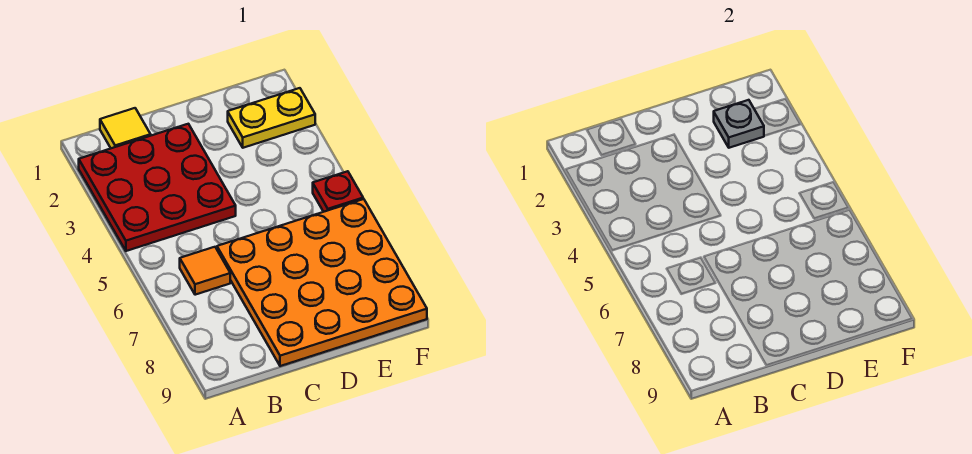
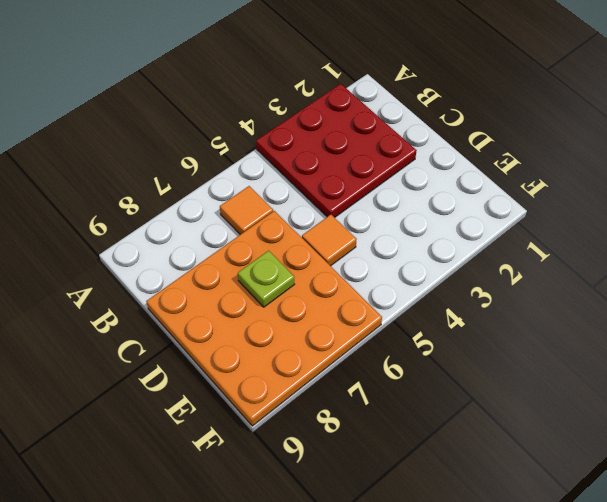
orange tile D5 level 1 -> none
lime plate D7 level 2 -> none
none -> yellow tile B1 level 1
none -> yellow plate E2:F2 level 1

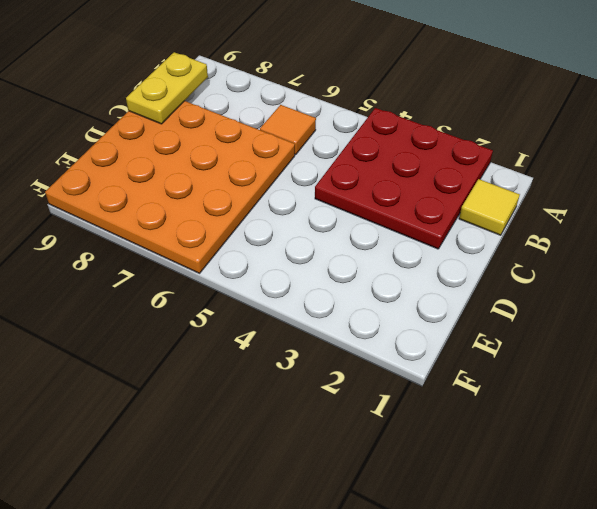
yellow plate B9:C9 level 2 -> yellow plate E2:F2 level 1
none -> red plate F5 level 1
none -> grey plate E2 level 2

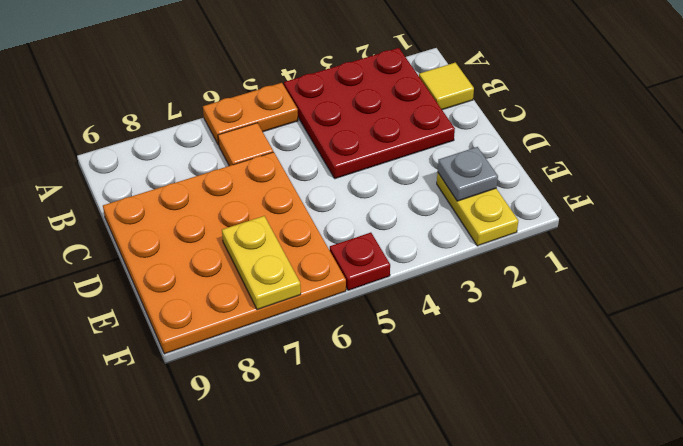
orange plate A5:A6 level 1 -> none
yellow plate E7:F7 level 2 -> none

